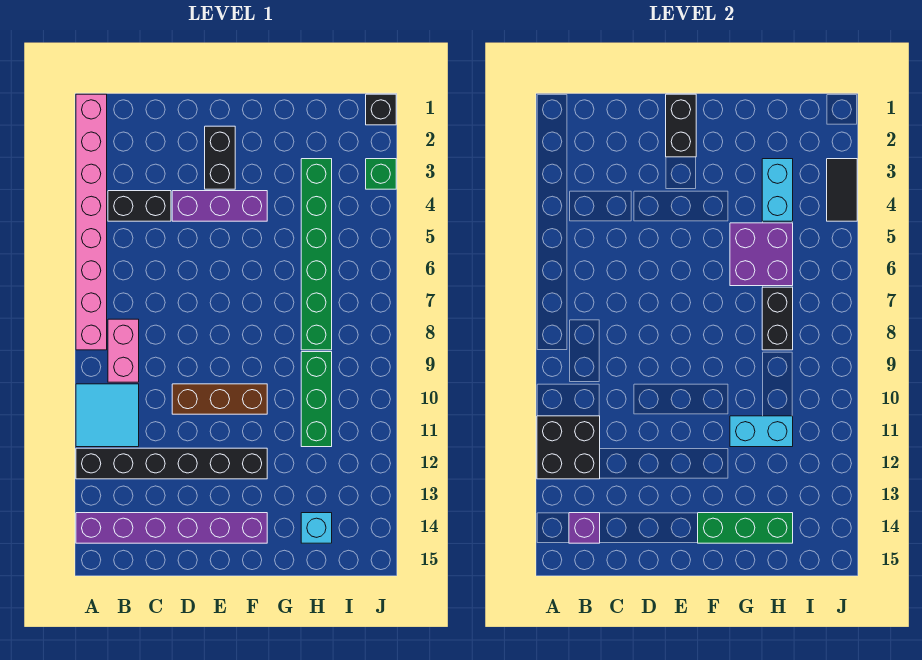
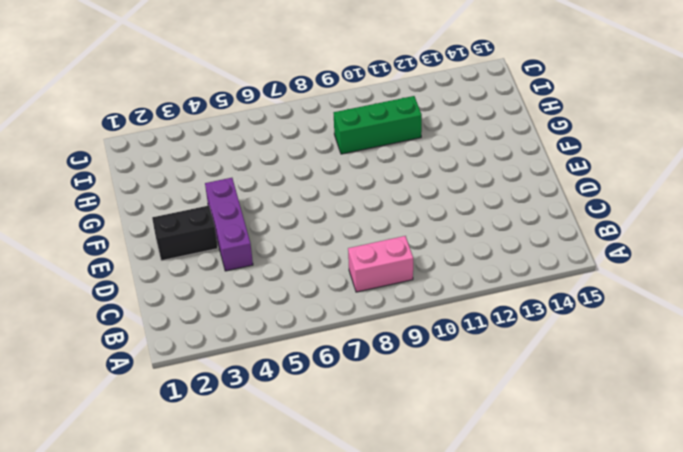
none -> pink brick A1:A8 level 1
none -> cyan tile A10:B11 level 1
none -> black brick A12:F12 level 1

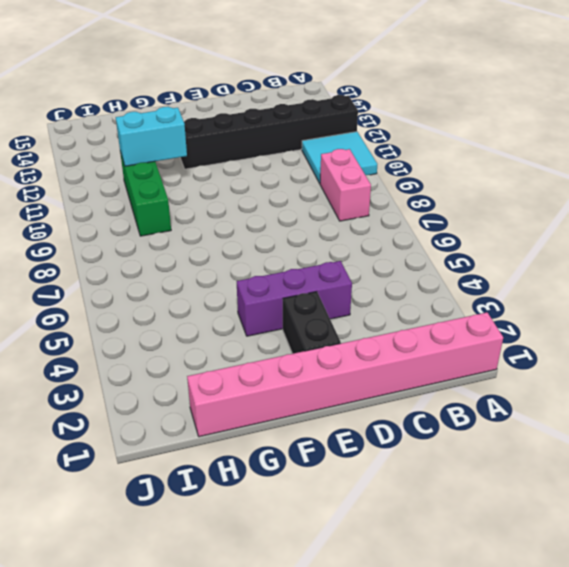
pink brick A1:H1 level 1 -> pink brick A1:A8 level 1
none -> purple brick A14:F14 level 1
none -> black brick B4:C4 level 1
none -> brown brick D10:F10 level 1

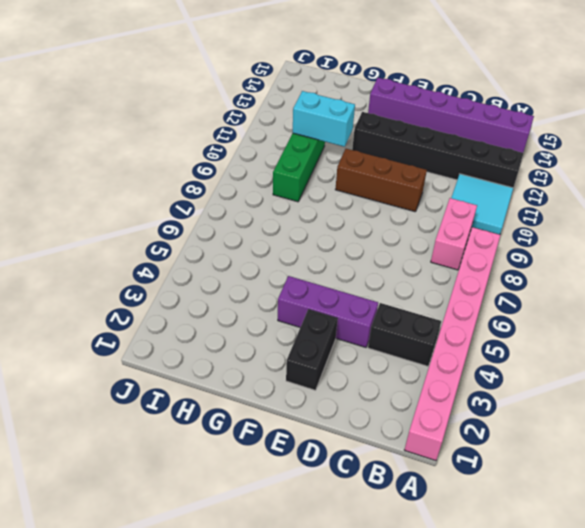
none -> green brick H3:H8 level 1
none -> cyan brick H14 level 1
none -> black brick J1 level 1

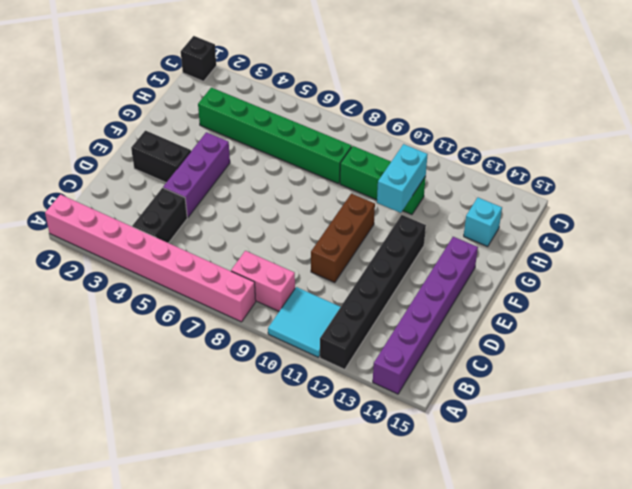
none -> green brick J3 level 1
none -> black brick A11:B12 level 2
none -> purple brick B14 level 2

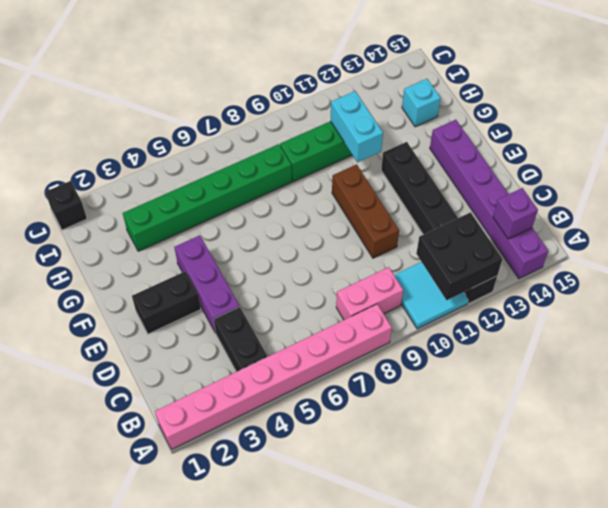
none -> green brick J3 level 1
none -> black brick E1:E2 level 2
none -> green brick F14:H14 level 2

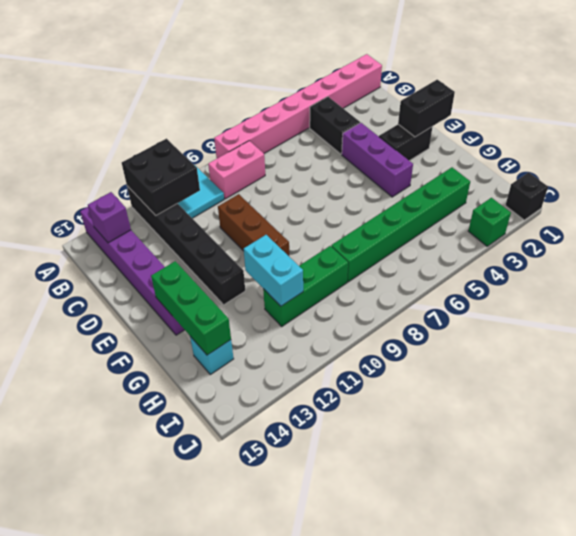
none -> purple brick G5:H6 level 2
none -> cyan brick H3:H4 level 2
none -> black brick H7:H8 level 2

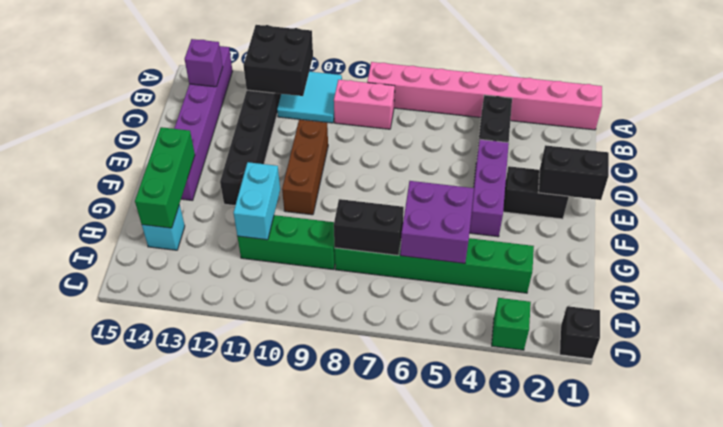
none -> cyan brick H3:H4 level 2
none -> black tile J3:J4 level 2

